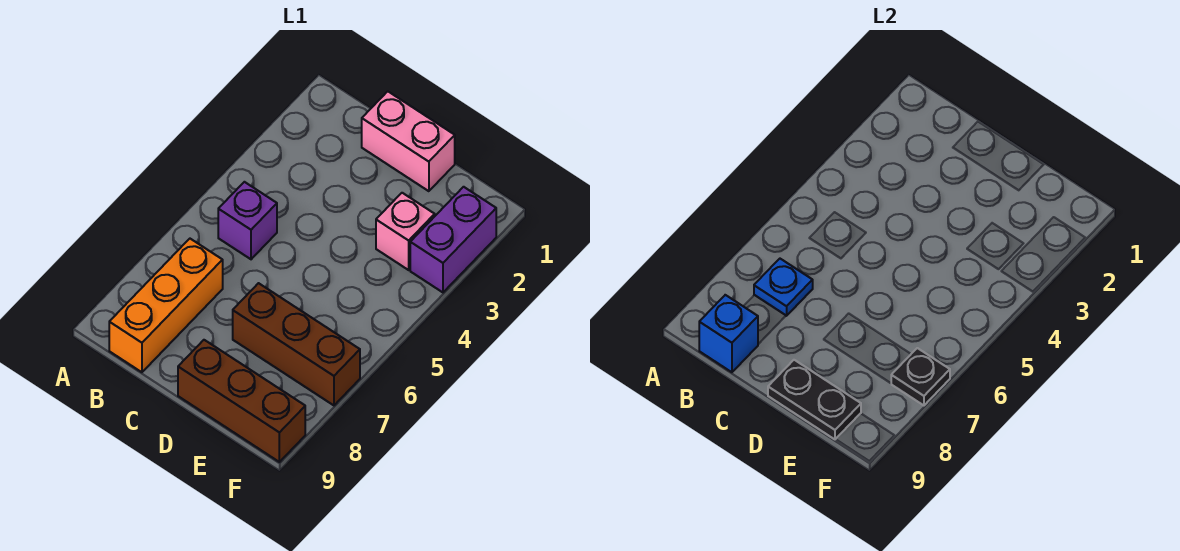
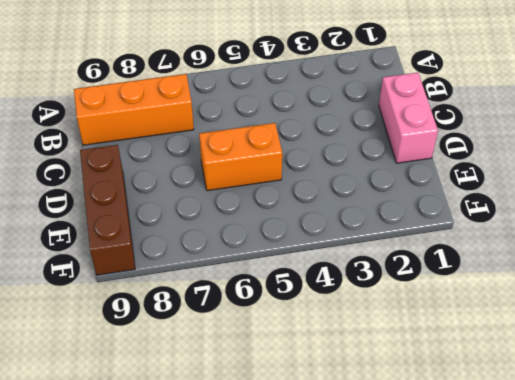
orange brick D5:D6 level 1 -> none
none -> purple brick B5 level 1
none -> brown brick D7:F7 level 1

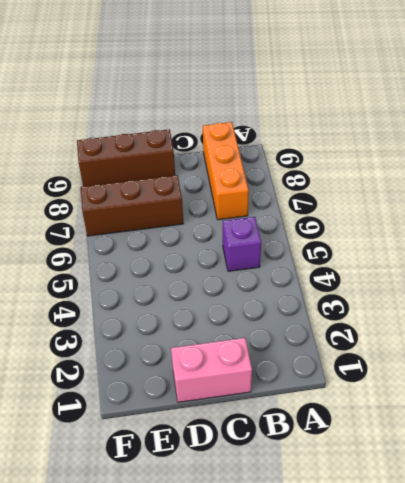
none -> pink brick E3 level 1
none -> purple brick F2:F3 level 1

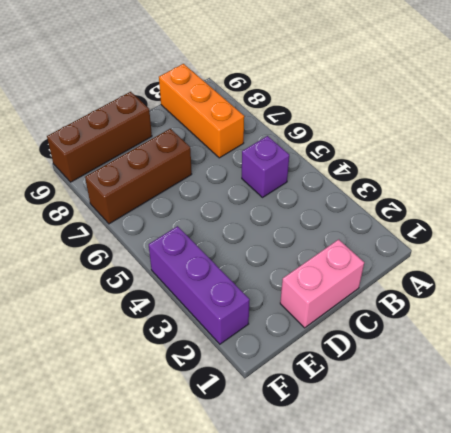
purple brick F2:F4 level 1 -> purple brick F2:F3 level 1
none -> pink brick E3 level 1
none -> blue plate B7 level 2

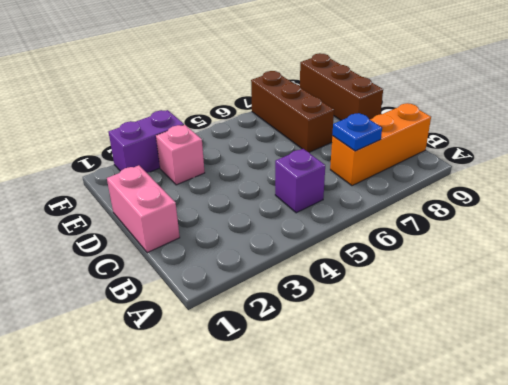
none -> blue brick B9 level 2
none -> black plate D9:E9 level 2

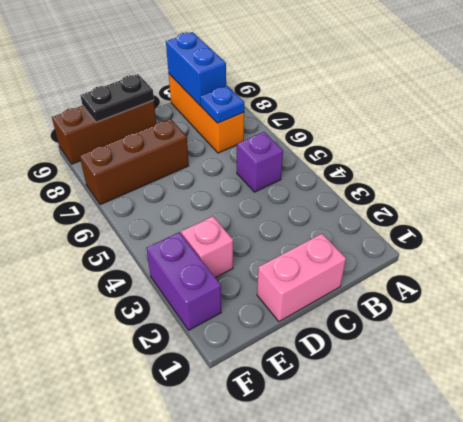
blue brick B8:B9 level 2 -> blue brick B9 level 2
none -> black plate F7 level 2

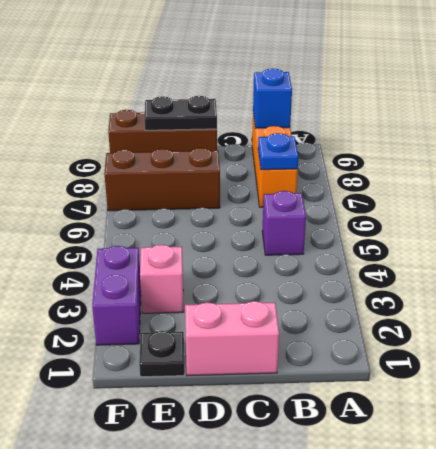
black plate E1 level 1 -> black plate F7 level 2

